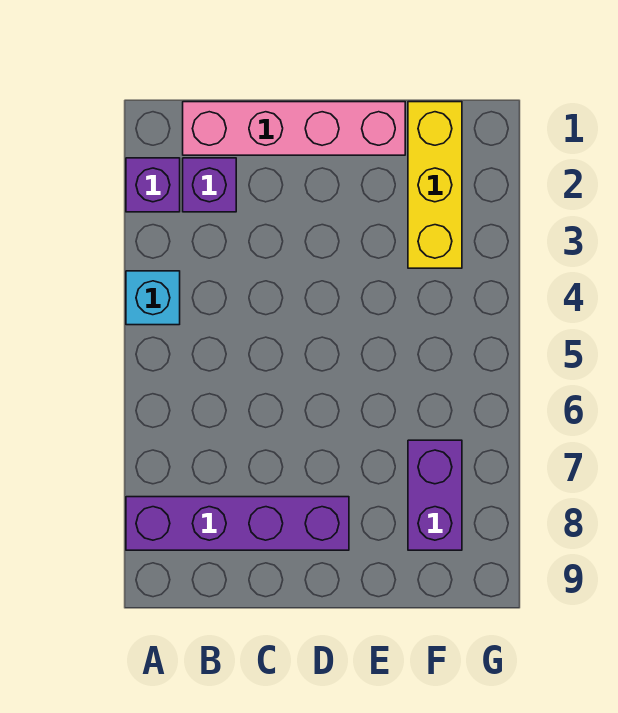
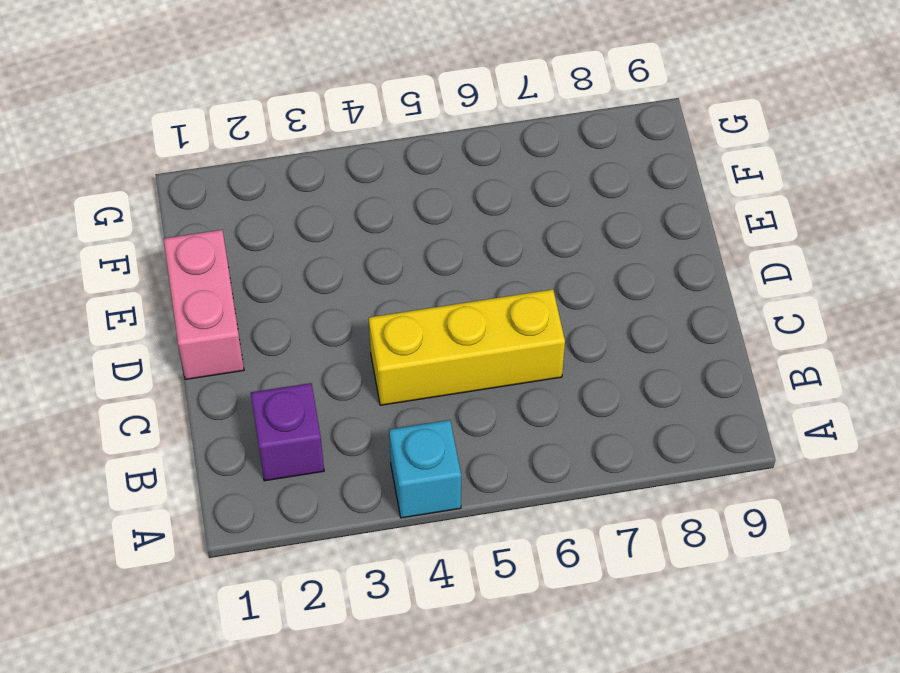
yellow brick C4:C6 level 1 -> yellow brick F1:F3 level 1
pink brick D1:E1 level 1 -> pink brick B1:E1 level 1
none -> purple brick A2 level 1
none -> purple brick A8:D8 level 1

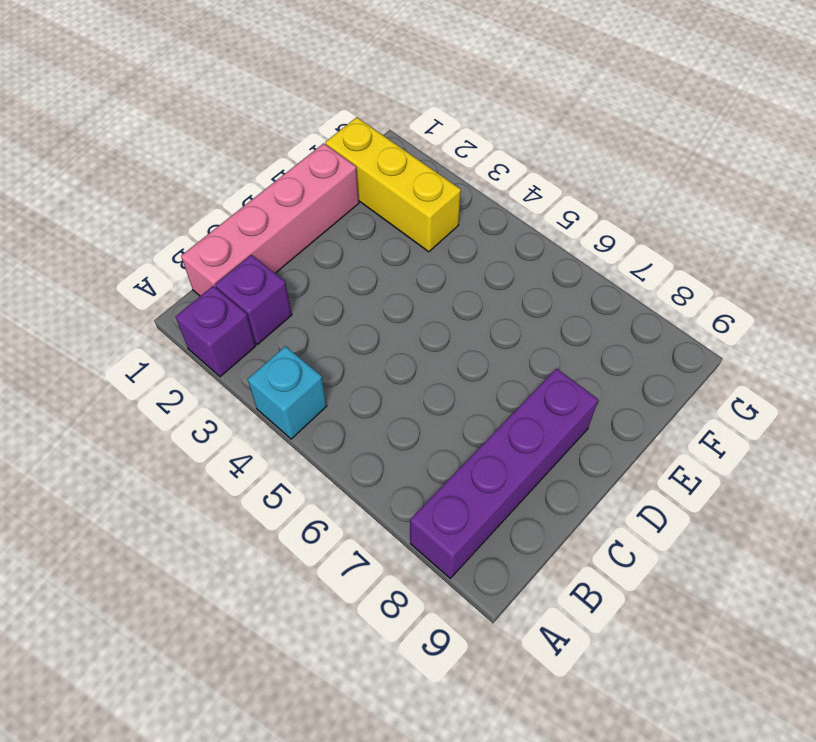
none -> purple brick F7:F8 level 1

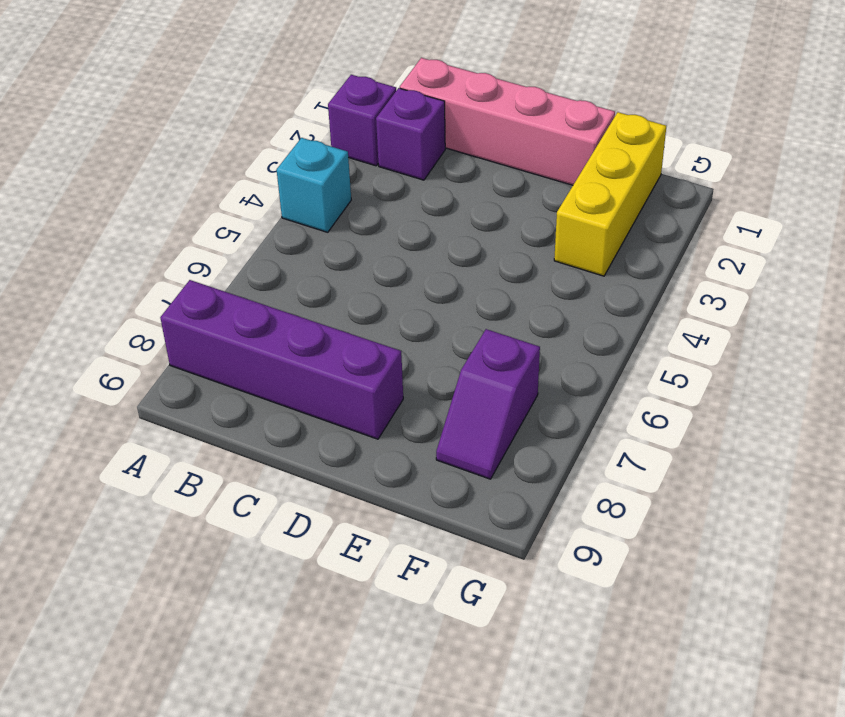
purple slope F7:F8 level 1 top 7 -> purple brick F7:F8 level 1

